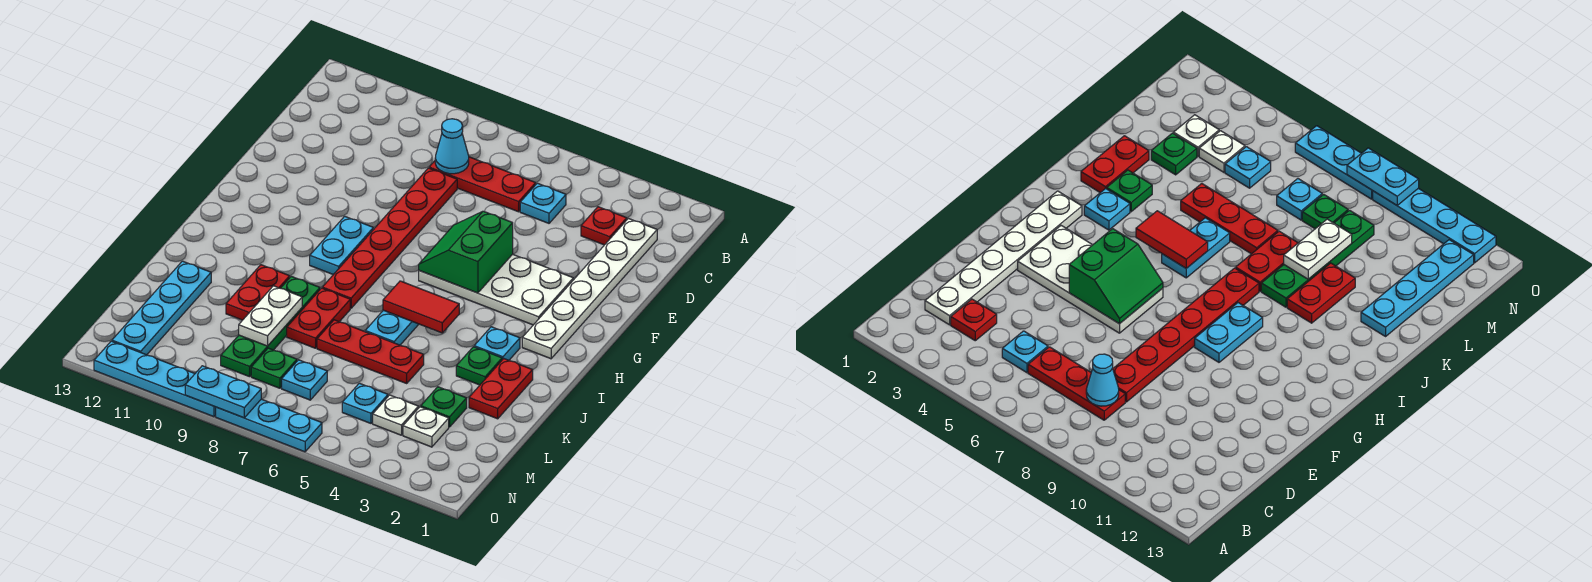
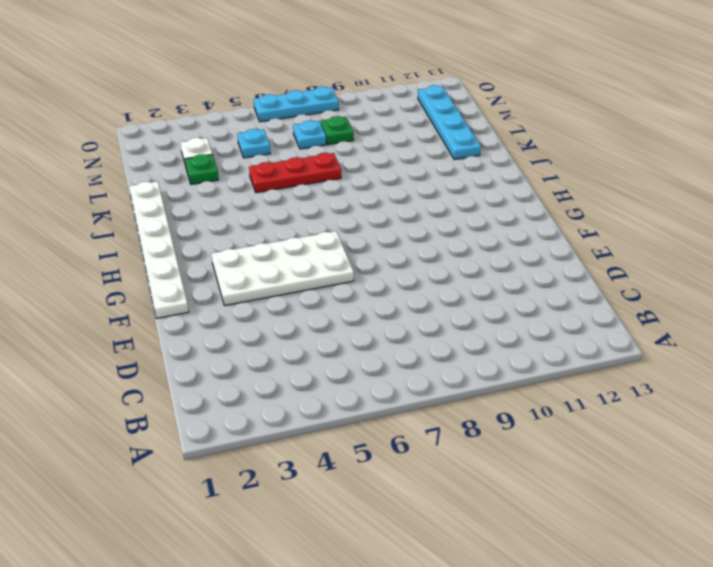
white plate F1:K1 level 1 -> white plate C2:H2 level 1
none -> red plate C3 level 1
none -> cyan plate C5 level 1
none -> red plate C6:C8 level 1

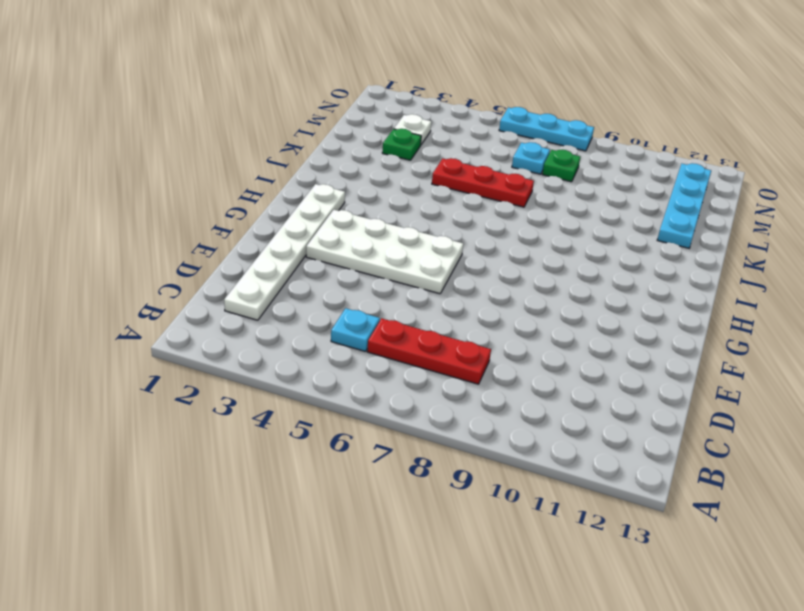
none -> red plate C3 level 1
none -> red plate D8:I8 level 1
none -> cyan plate G9:H9 level 1

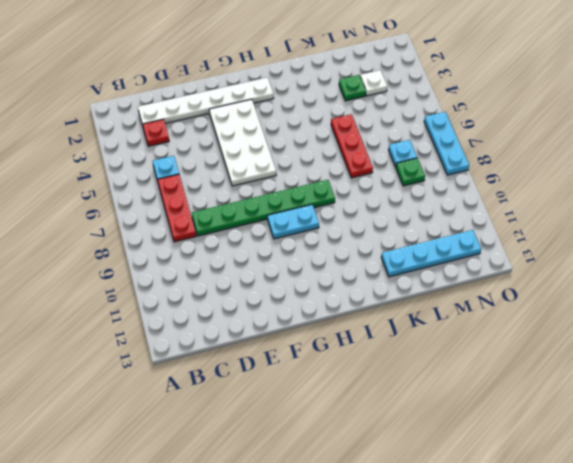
green plate D8:I8 level 1 -> red plate D8:I8 level 1
none -> cyan plate I3 level 1
none -> cyan plate I6:J6 level 1
none -> red plate J2:K2 level 1

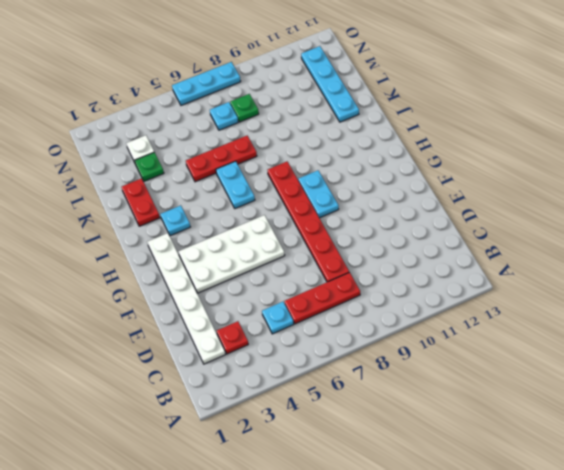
none -> green plate J3 level 1
none -> red plate J8:K8 level 1
none -> green plate J9:M9 level 1

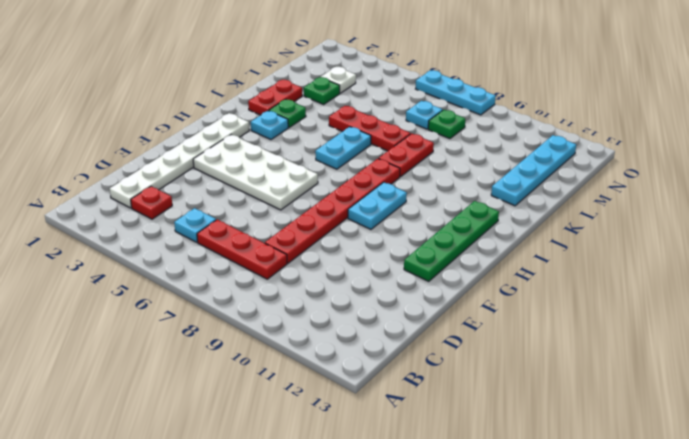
green plate F12:I12 level 1 -> green plate J9:M9 level 1
none -> red plate J10:K10 level 1
none -> white plate M4 level 1
none -> cyan plate M5 level 1

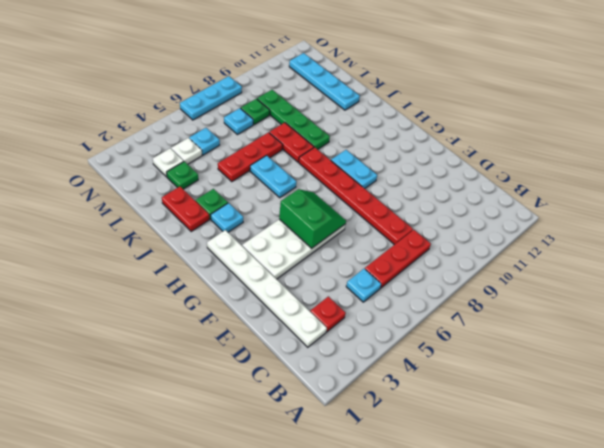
none -> red plate J10:K10 level 1
none -> cyan plate O9:O12 level 1
none -> cyan cone C8 level 2

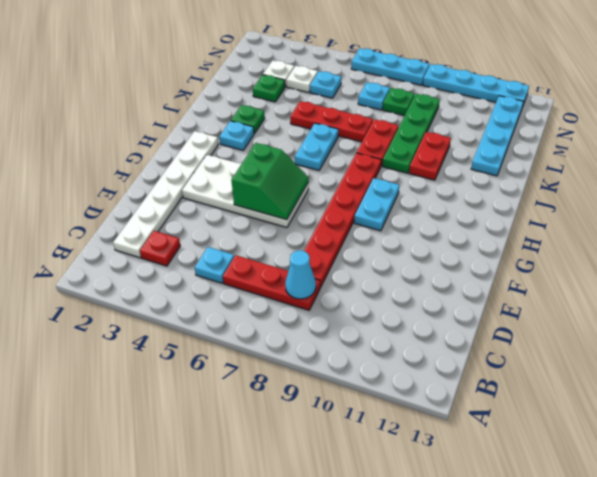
none -> red plate J2:K2 level 1
none -> red tile I5:I6 level 2
none -> white plate K9:L9 level 2

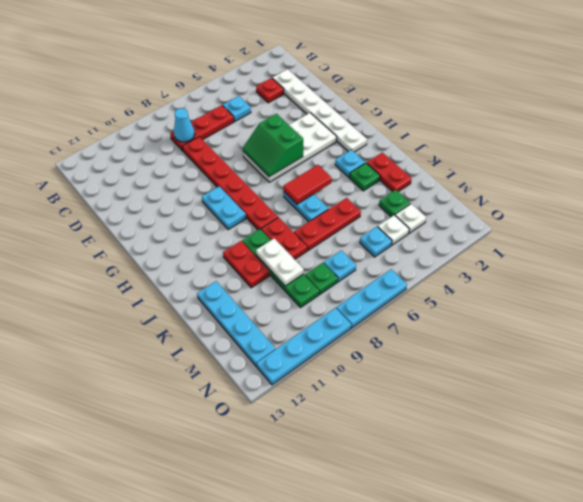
none -> cyan plate O8:O9 level 2

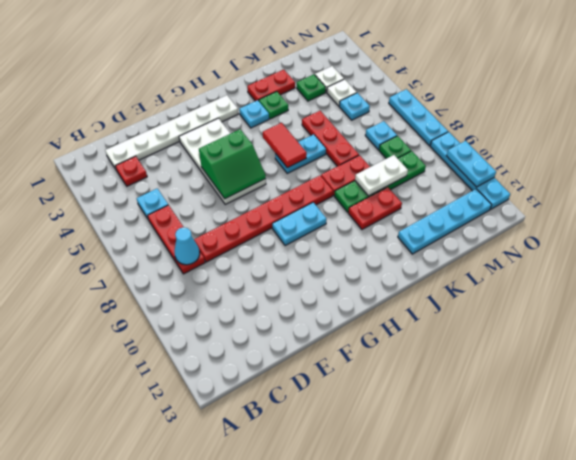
cyan plate O10:O11 level 2 -> cyan plate O8:O9 level 2

